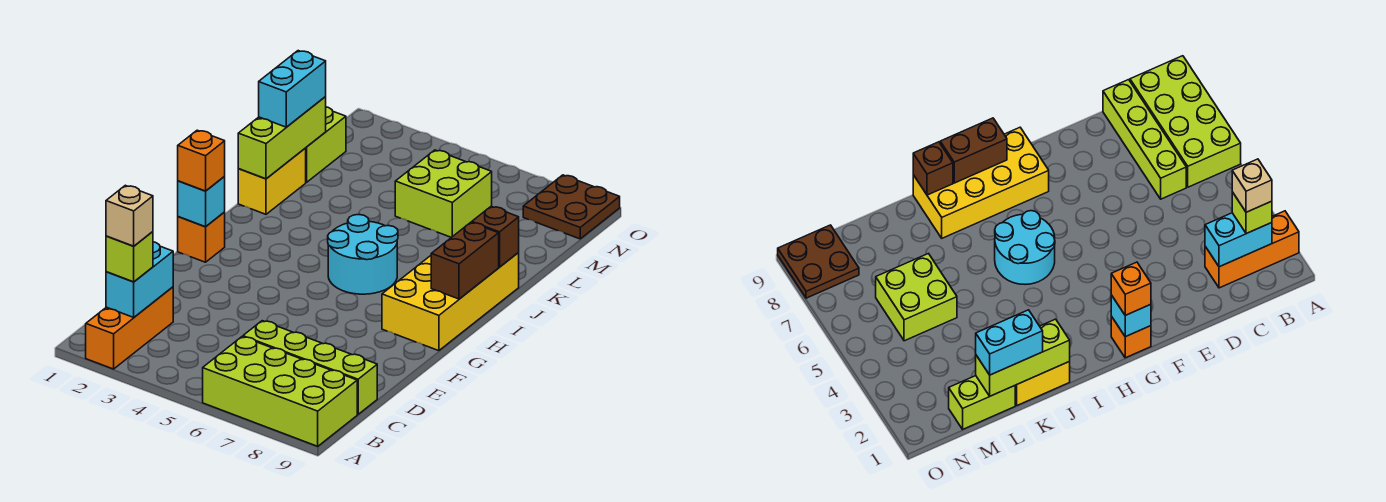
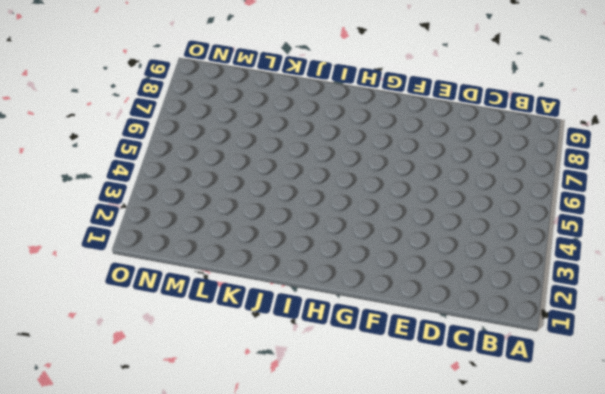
none -> orange brick A2:C2 level 1
none -> lime brick A6:B9 level 1
none -> lime brick C6:C9 level 1

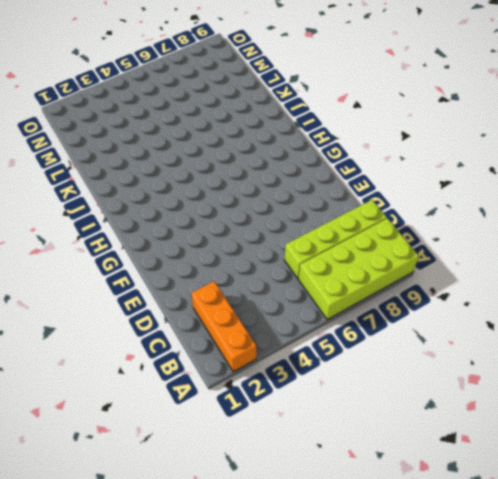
none -> orange brick G1 level 1
none -> yellow brick G8:J9 level 1
none -> cyan round brick H5:I6 level 1

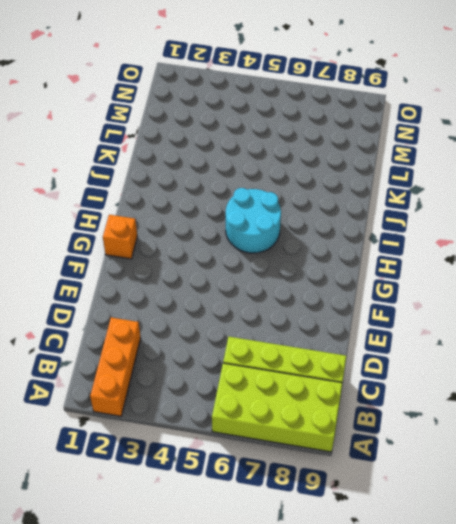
none -> yellow brick G8:J9 level 1
none -> yellow brick J1:K1 level 1
none -> lime brick L1:M1 level 1

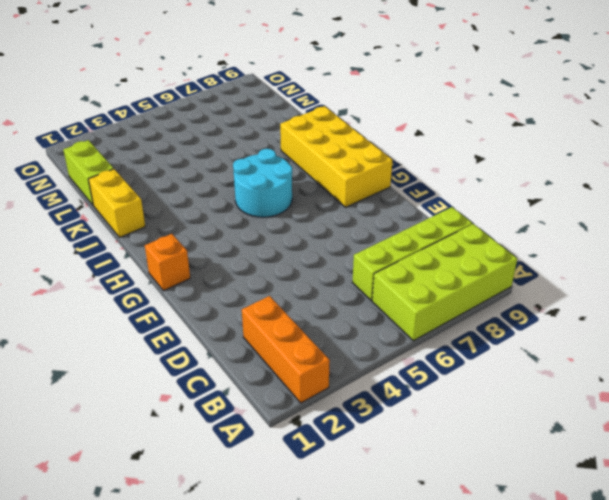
none -> lime brick L5:M6 level 1
none -> brown plate N8:O9 level 1
none -> cyan brick B2:C2 level 2

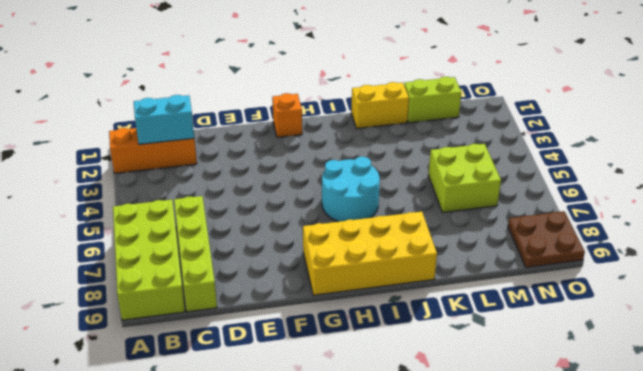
none -> cyan brick G1 level 2
none -> brown brick H9:I9 level 2
none -> lime brick J1:L1 level 2

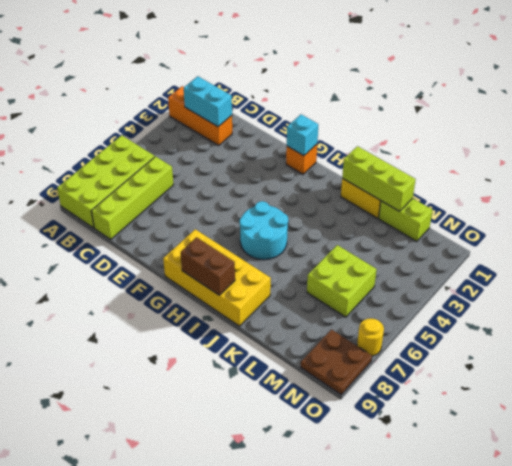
yellow round brick O7 level 1 -> none
none -> brown brick J9 level 2
none -> lime brick B2 level 3
none -> orange brick G1 level 3

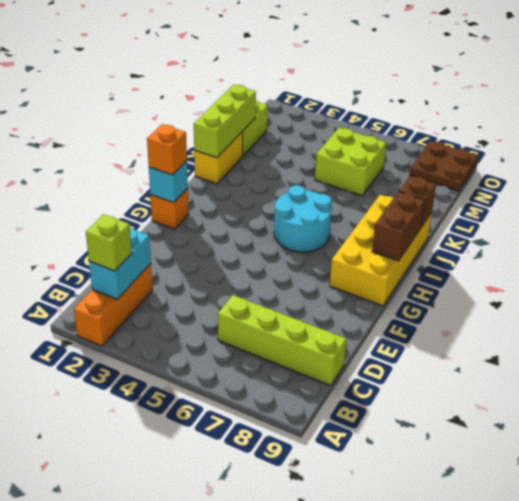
none -> lime brick A6:B9 level 1
none -> cyan brick K1:L1 level 3
none -> tan brick B2 level 4

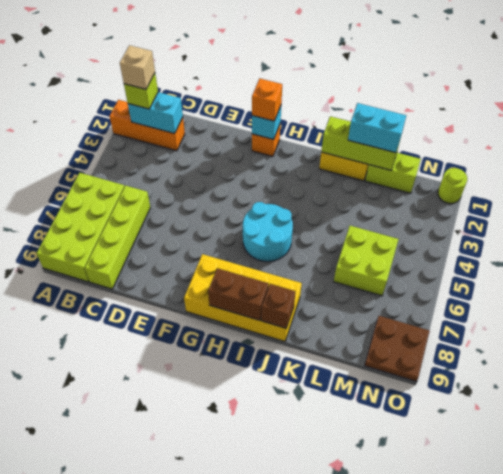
lime round brick O1 level 1 -> none

